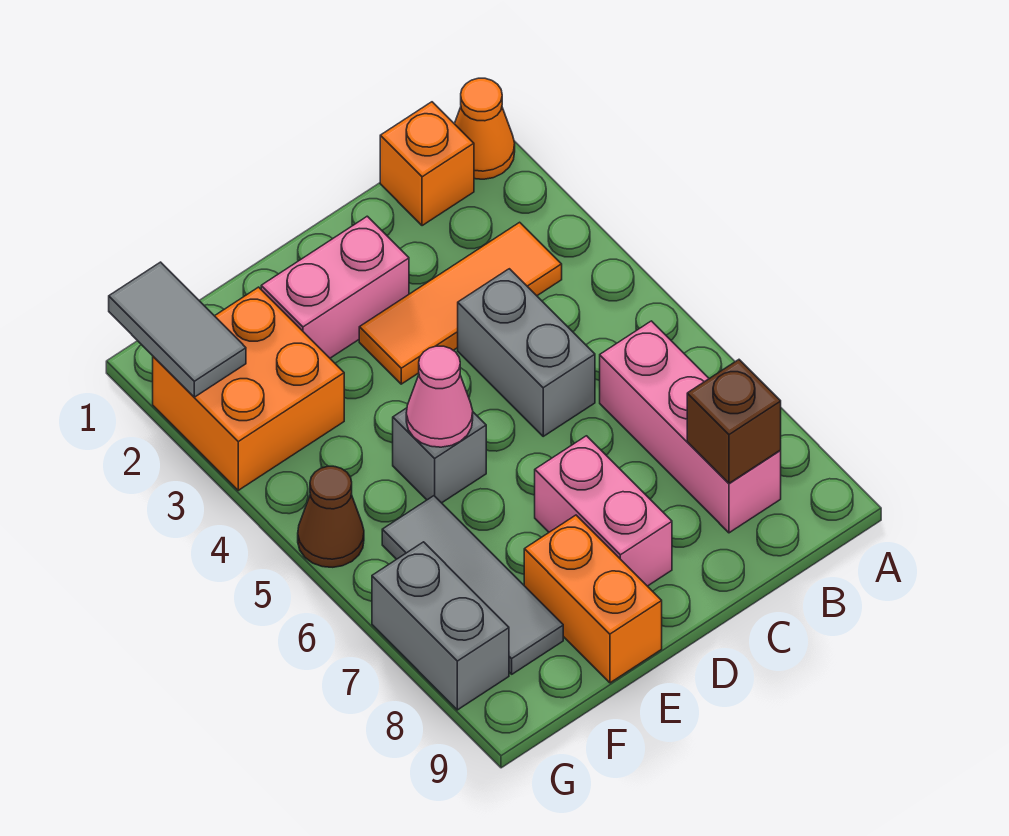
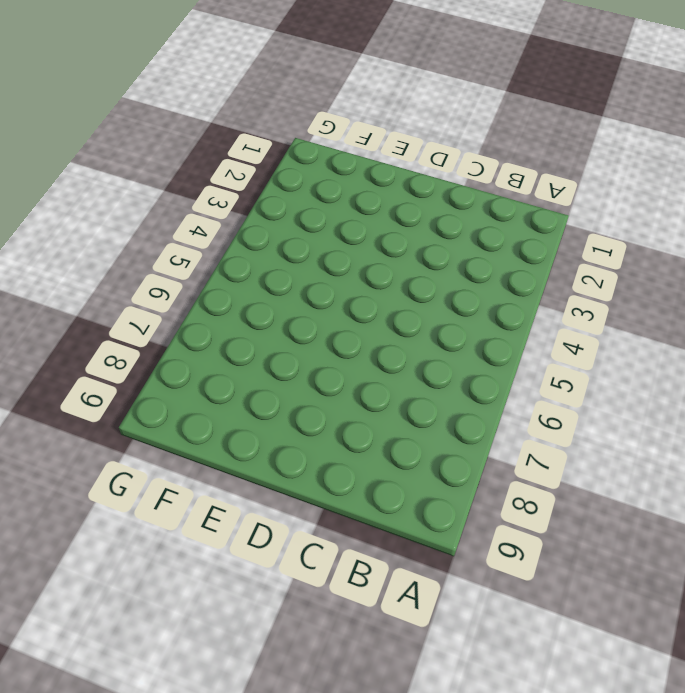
none -> orange cone A1 level 1
none -> orange brick B1 level 1
none -> orange tile B3:D3 level 1

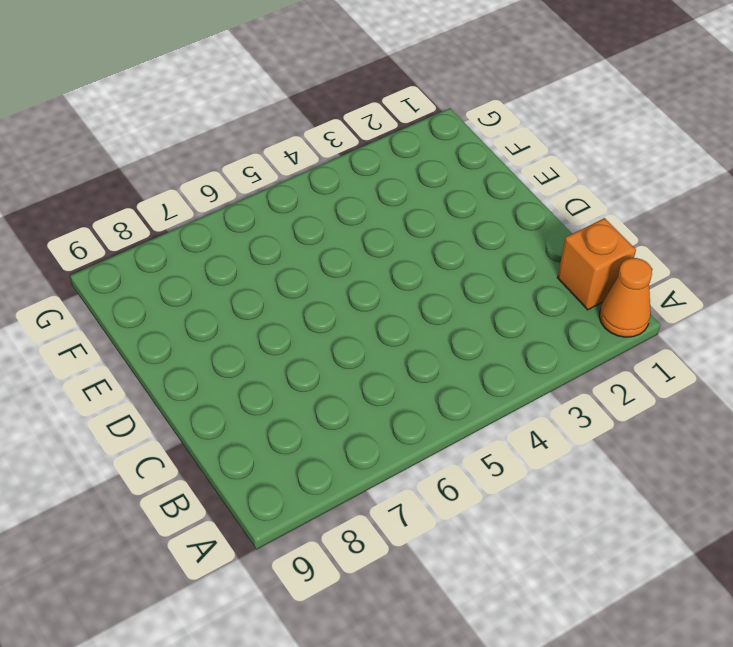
none -> orange tile B3:D3 level 1
none -> pink brick B6:B8 level 1
none -> grey brick C4:C5 level 1

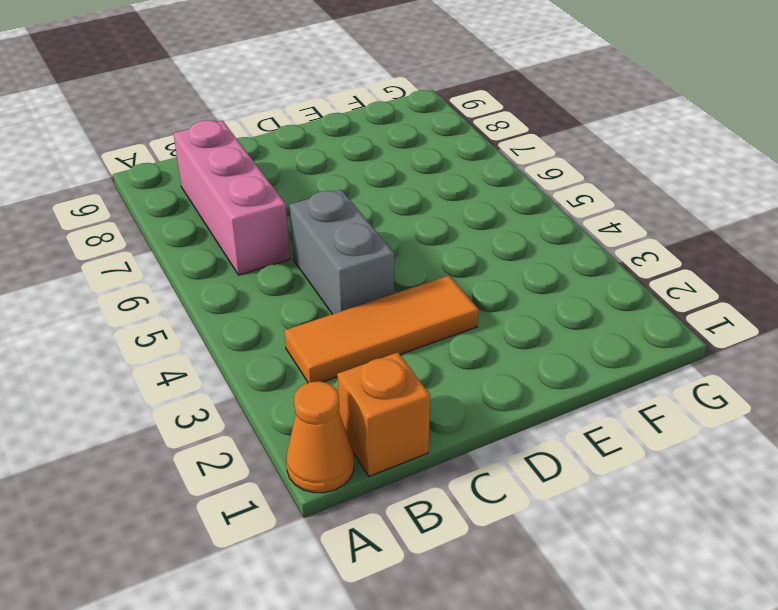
none -> pink brick D2:E2 level 1
none -> pink brick D7:D8 level 1
none -> grey brick E5 level 1

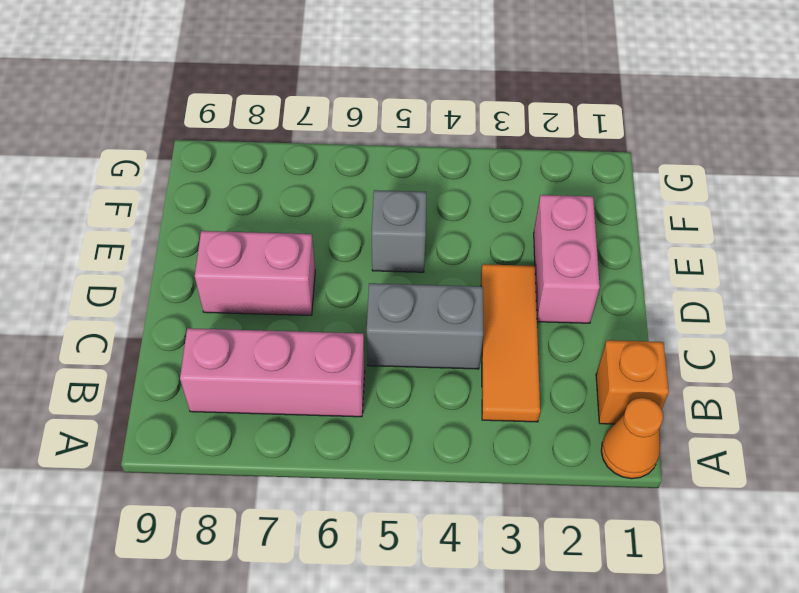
none -> orange brick E8:E9 level 1
none -> orange brick F2:G3 level 1
none -> grey tile F6:F8 level 1

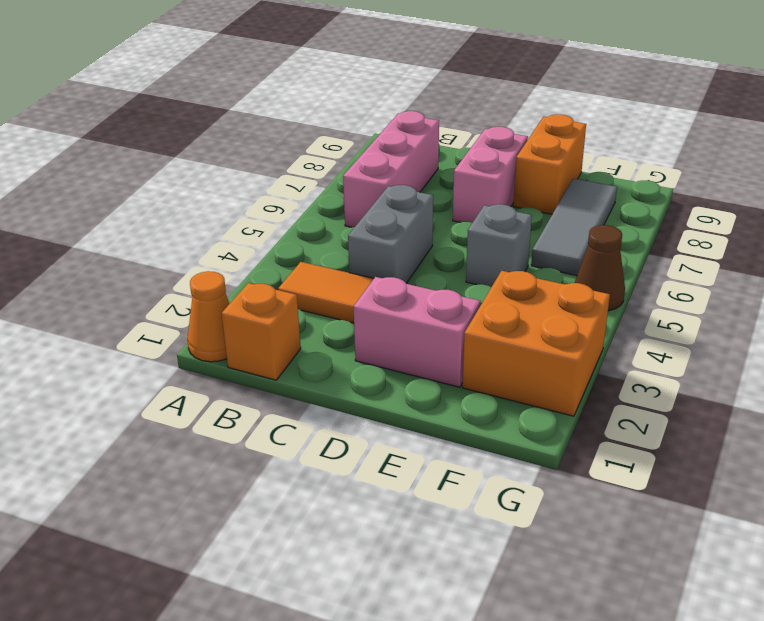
none -> grey brick G7:G8 level 1
none -> brown brick B8 level 2
none -> pink cone E5 level 2

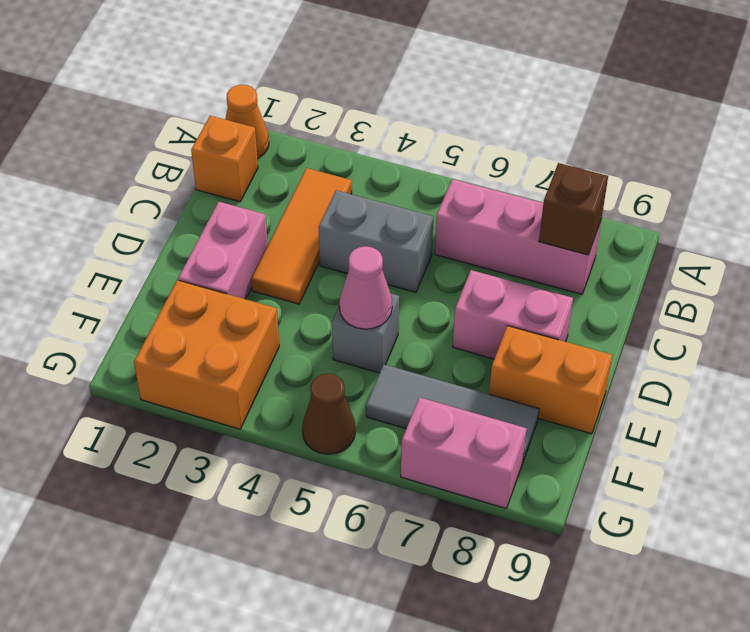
pink brick G7:G8 level 1 -> grey brick G7:G8 level 1
none -> grey tile G1:G2 level 2

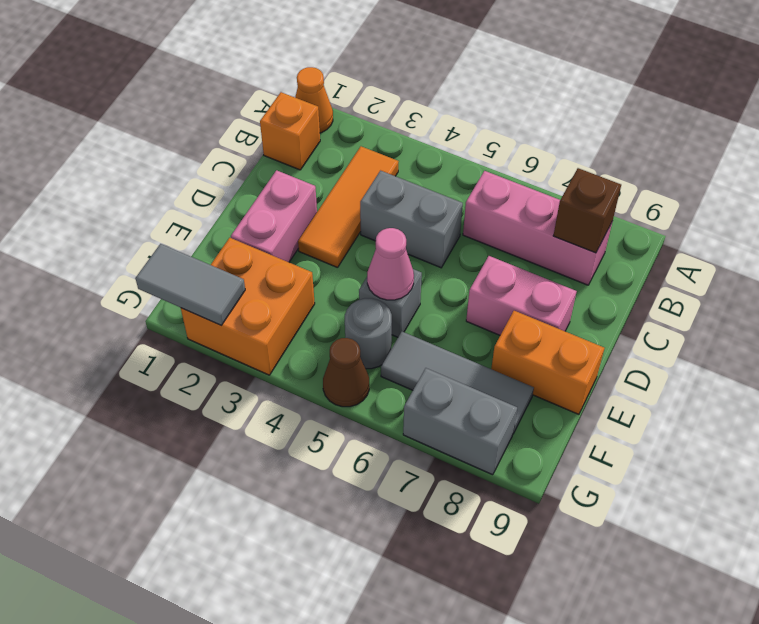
grey round brick F5 level 1 -> none

